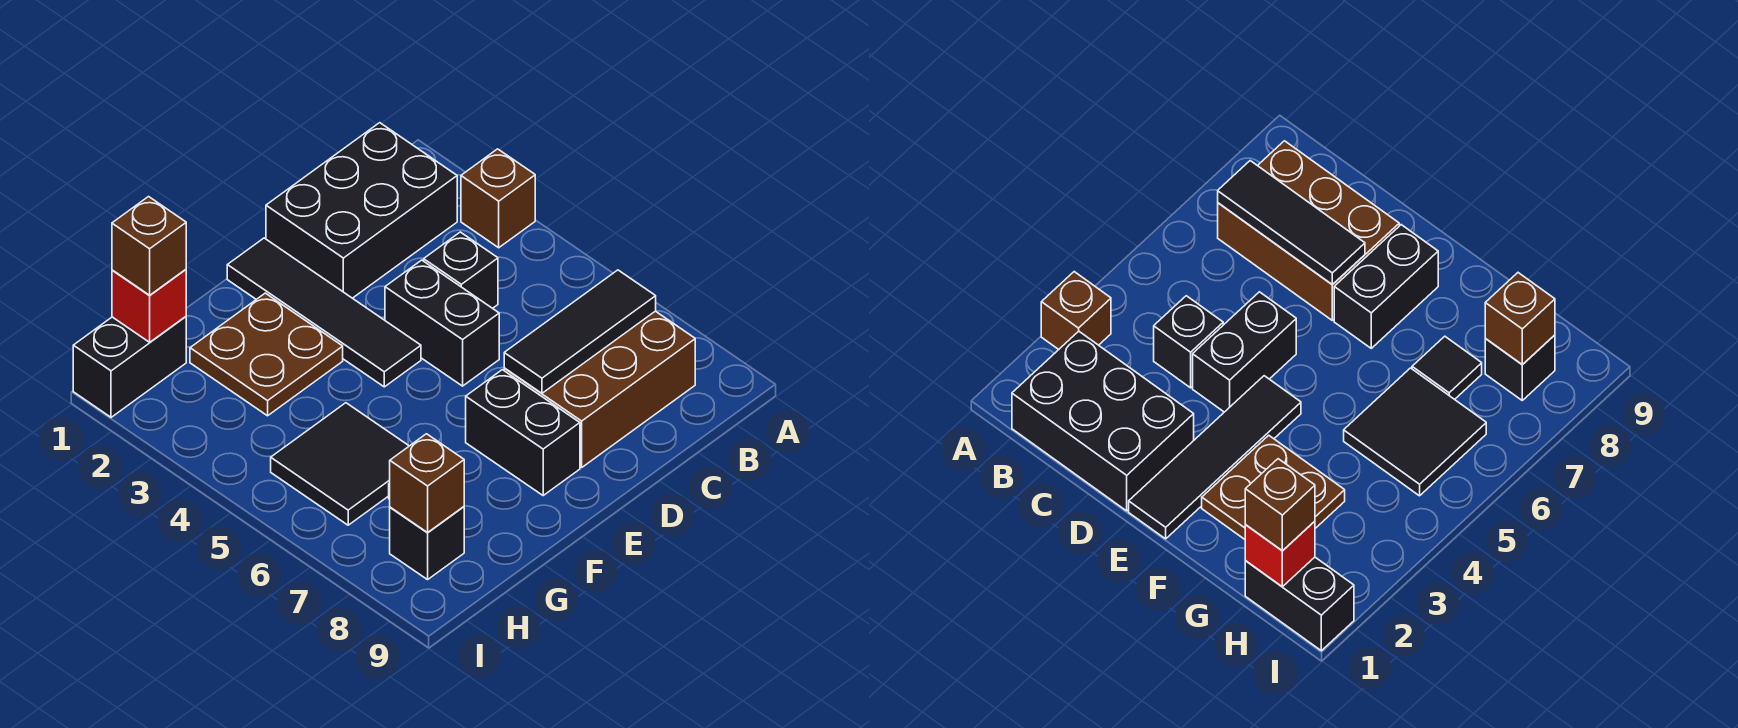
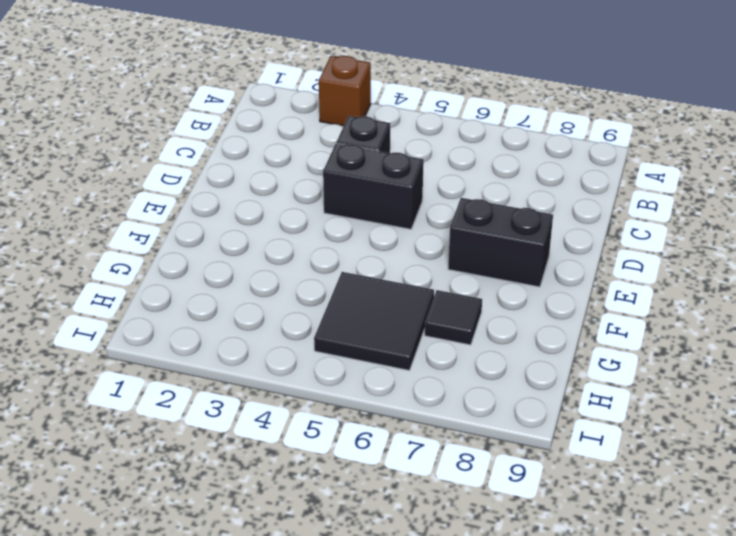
none -> black brick B1:D2 level 1
none -> brown brick B7:D8 level 1
none -> black tile E1:E4 level 1

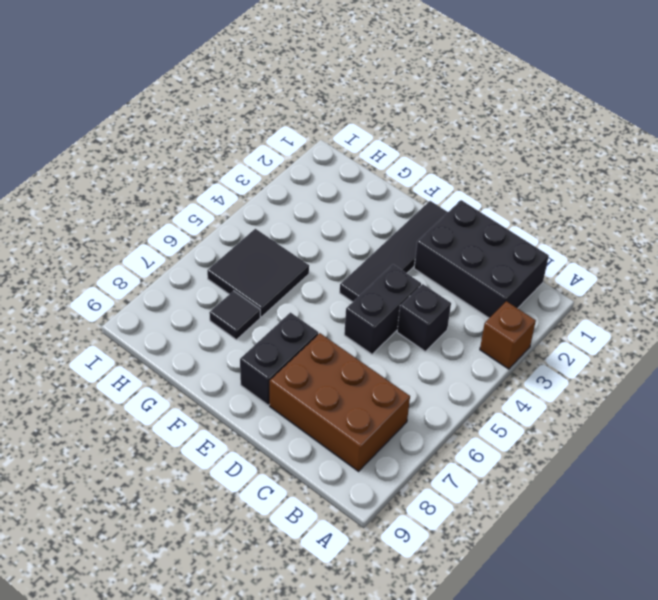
none -> brown plate F2:G3 level 1
none -> black brick H1:I1 level 1
none -> black brick H8 level 1

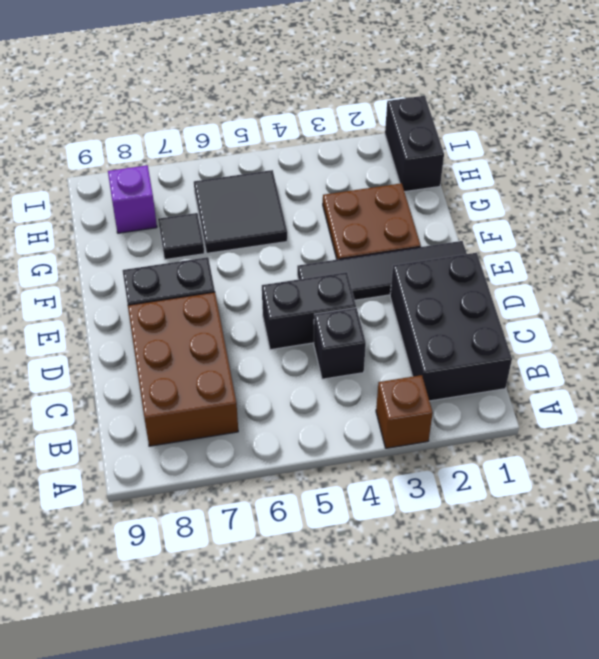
purple brick H8 level 1 -> black brick H8 level 1
none -> black tile B7:D7 level 2
none -> red brick H1 level 2
none -> brown brick H8 level 2

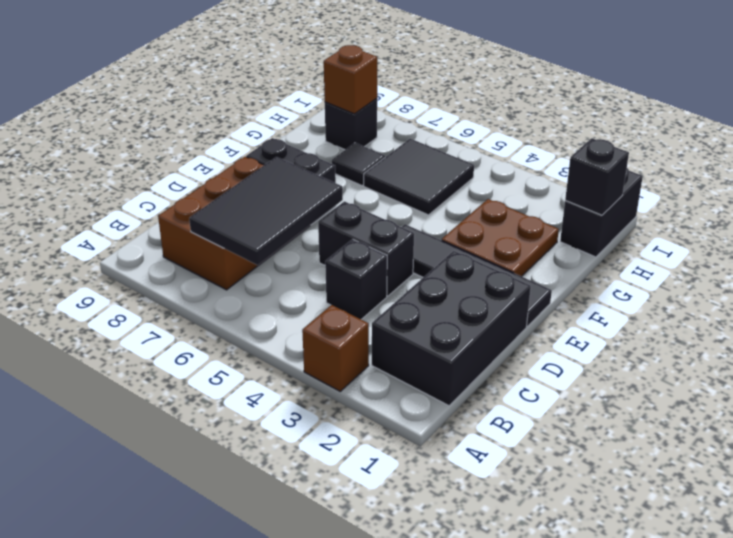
black tile B6:D7 level 2 -> black tile B7:D7 level 2
black brick H1 level 2 -> red brick H1 level 2
none -> brown brick H1 level 3

